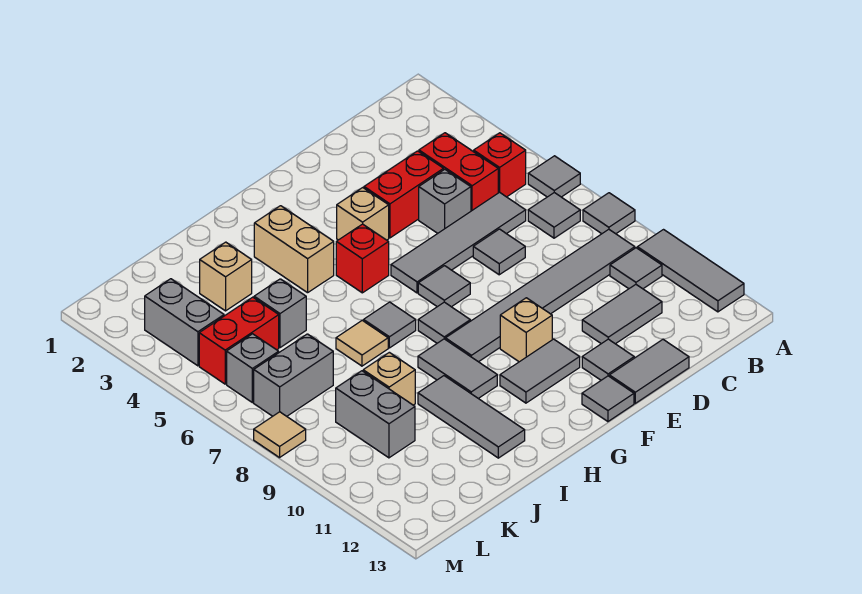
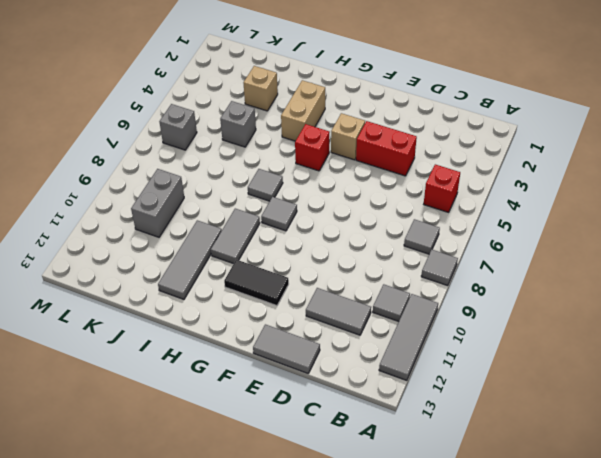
black tile F11:G11 level 1 -> grey tile F11:G11 level 1
none -> grey tile A6 level 1
none -> grey tile B9:G9 level 1
none -> red brick C4:C5 level 1
none -> grey tile C6:F6 level 1

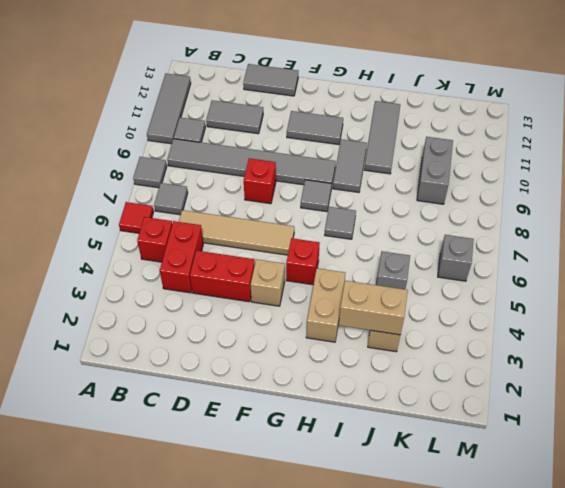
red tile A6 level 1 -> grey tile A6 level 1
tan tile C6:F6 level 1 -> grey tile C6:F6 level 1
red brick E8 level 1 -> none
tan brick I3:J3 level 2 -> none
none -> grey brick D5 level 1
none -> grey tile D7 level 1
none -> grey tile E12 level 1
none -> grey tile F7 level 1

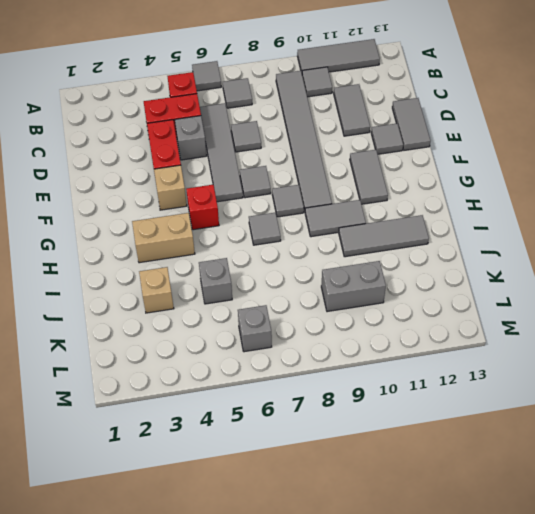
none -> grey tile A8 level 1
none -> tan brick F10 level 1
none -> grey tile F13 level 1
none -> tan tile I7 level 1

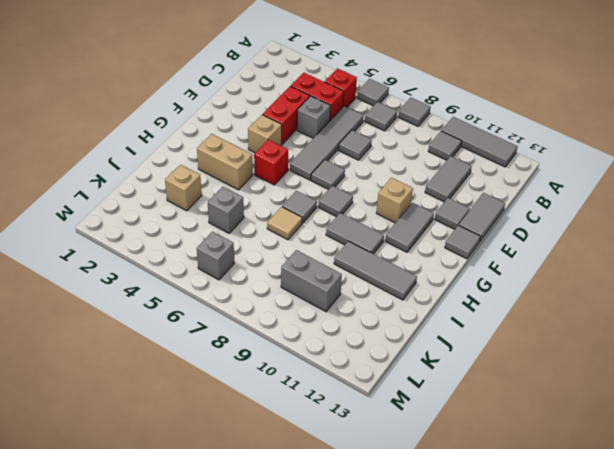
none -> grey tile B9:G9 level 1
none -> tan brick J9 level 1
none -> red brick K5:L5 level 1
none -> grey brick K7:L7 level 1

